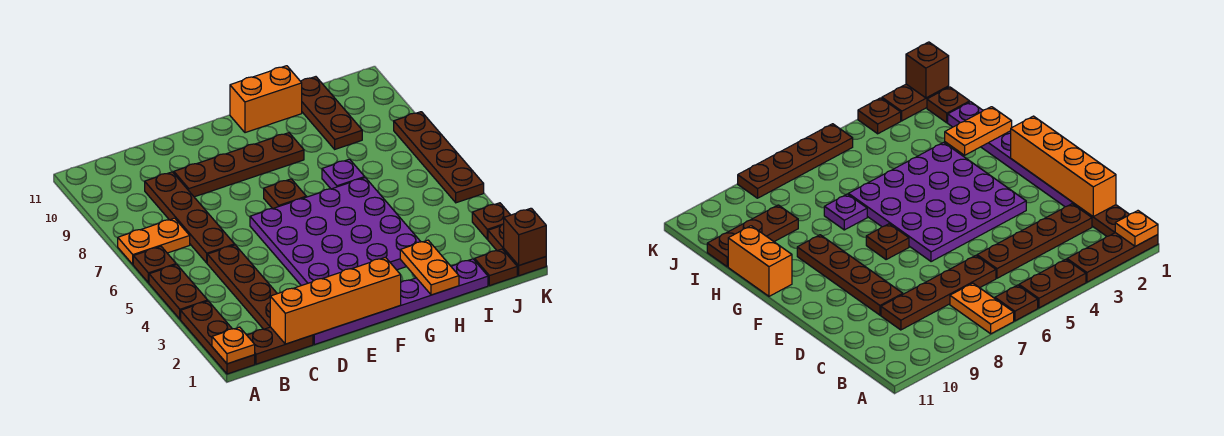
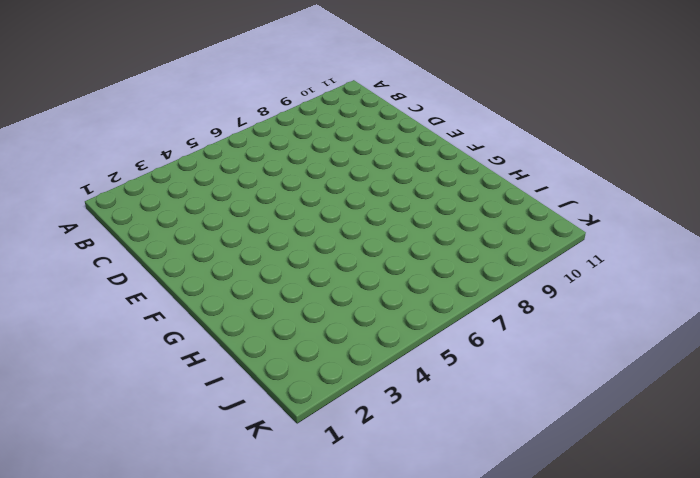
none -> brown plate A1:A3 level 1
none -> brown plate A4:A5 level 1
none -> brown plate A6 level 1

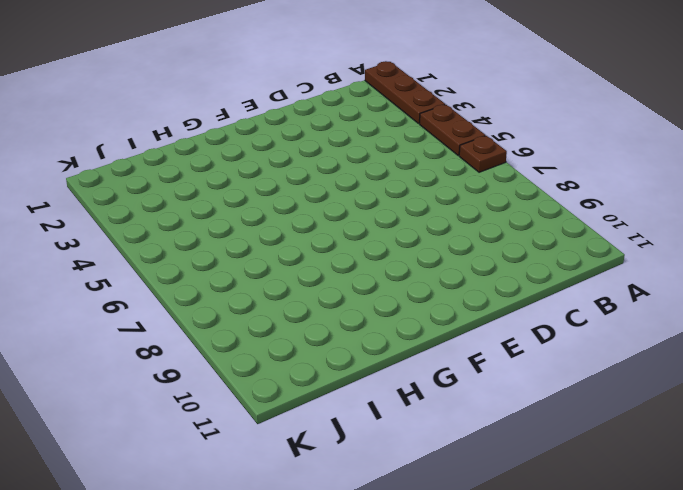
none -> orange plate A7:B7 level 1
none -> brown plate B1:C1 level 1
none -> brown plate C2:C5 level 1

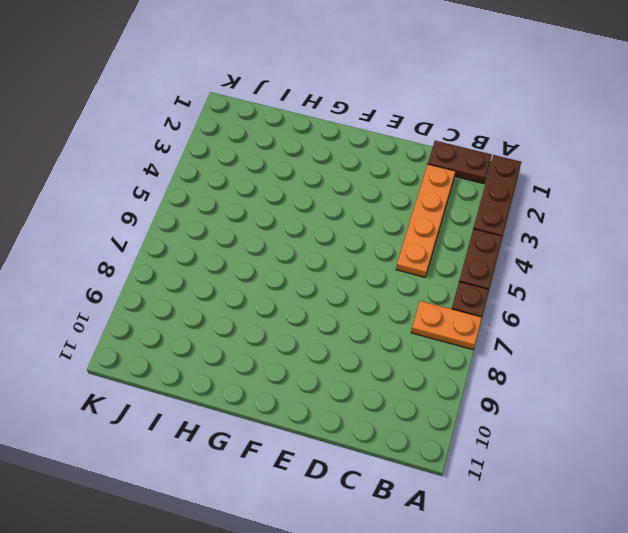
orange plate C2:C5 level 1 -> brown plate C2:C5 level 1
none -> brown plate C6:C9 level 1
none -> purple plate D1:I1 level 1
none -> brown plate D9:G9 level 1

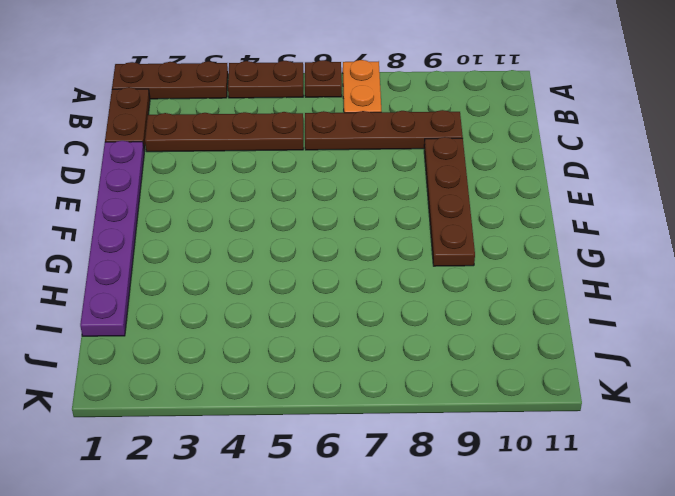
none -> purple plate E3:H6 level 1
none -> brown plate F7 level 1
none -> orange brick G11:H11 level 1

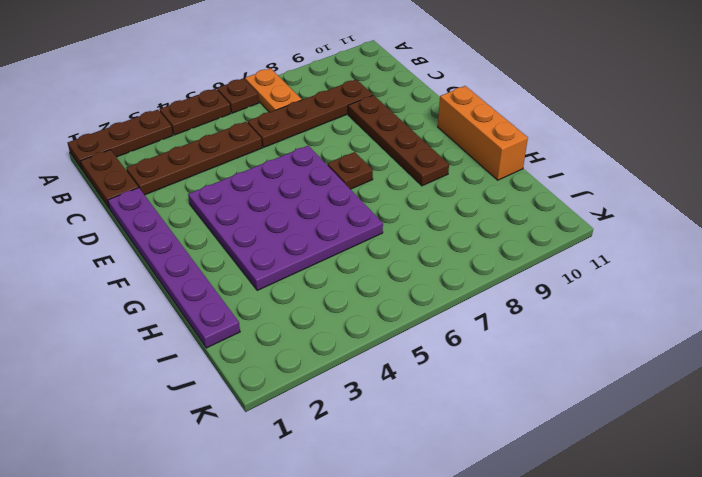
orange brick F11:H11 level 1 -> orange brick G11:H11 level 1
none -> purple plate H7 level 1
none -> brown plate I9:I11 level 1
none -> brown plate J1 level 1

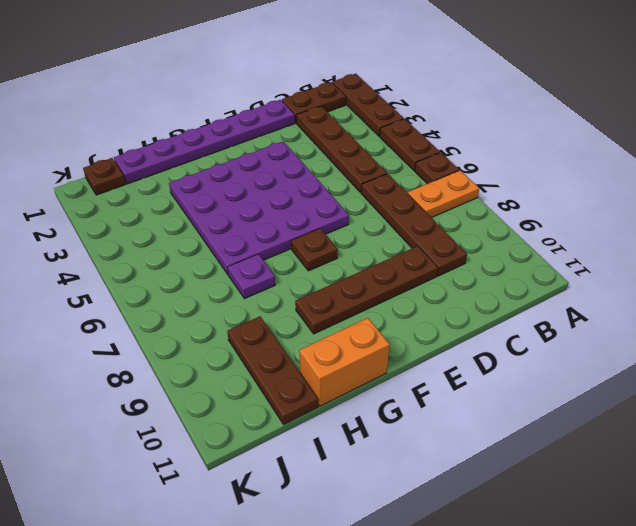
none -> brown plate K1:K2 level 1
none -> brown plate K3 level 1
none -> brown plate K5:K8 level 1

